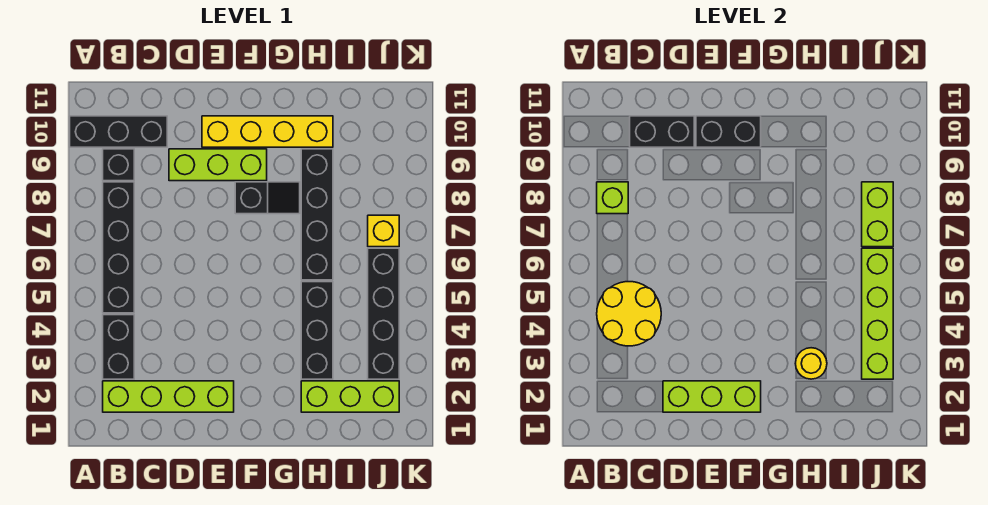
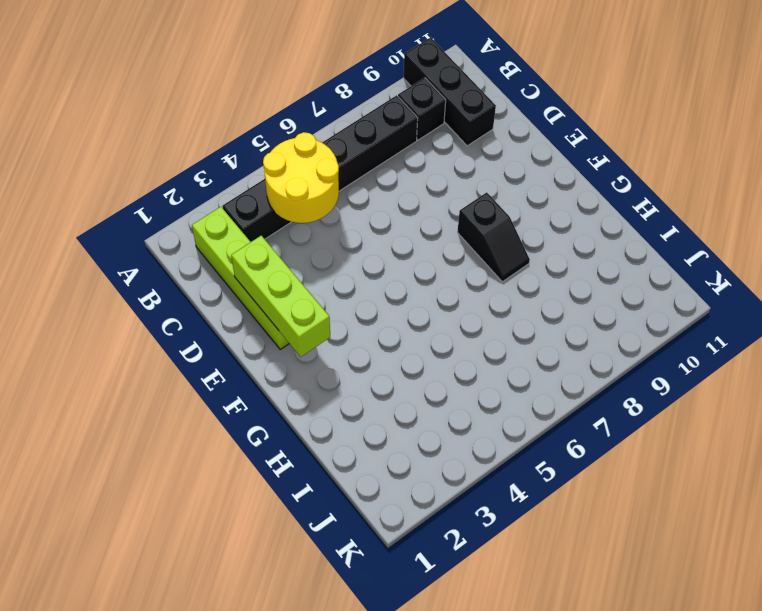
none -> lime brick D9:F9 level 1
none -> yellow brick E10:H10 level 1
none -> lime brick H2:J2 level 1

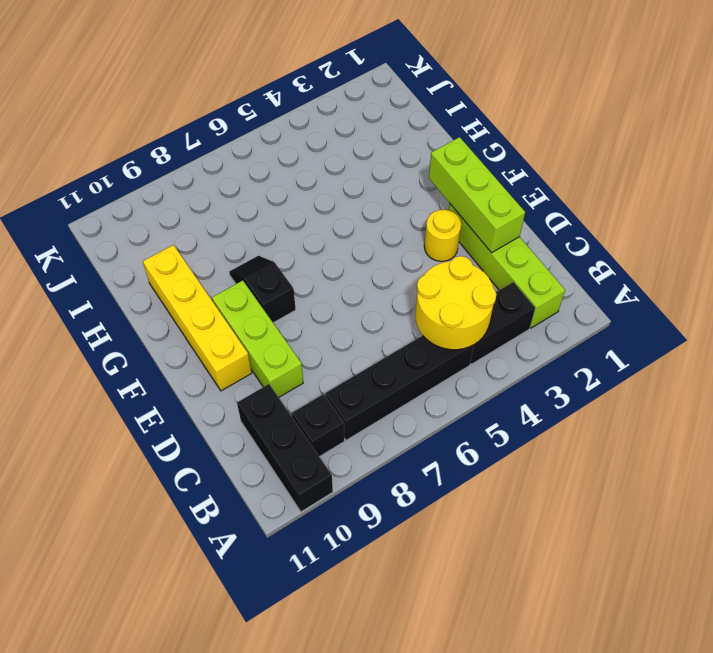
yellow round brick E3 level 1 -> yellow round brick H3 level 2
none -> lime brick H2:J2 level 1
none -> black brick H3:H5 level 1
none -> black brick H6:H9 level 1

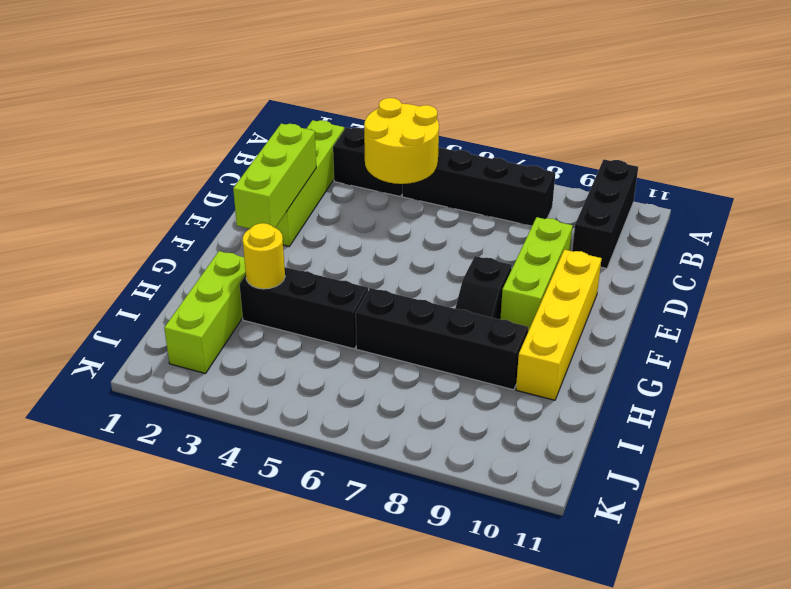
none -> black brick B9 level 1
none -> black brick J3:J6 level 1
none -> yellow brick J7 level 1

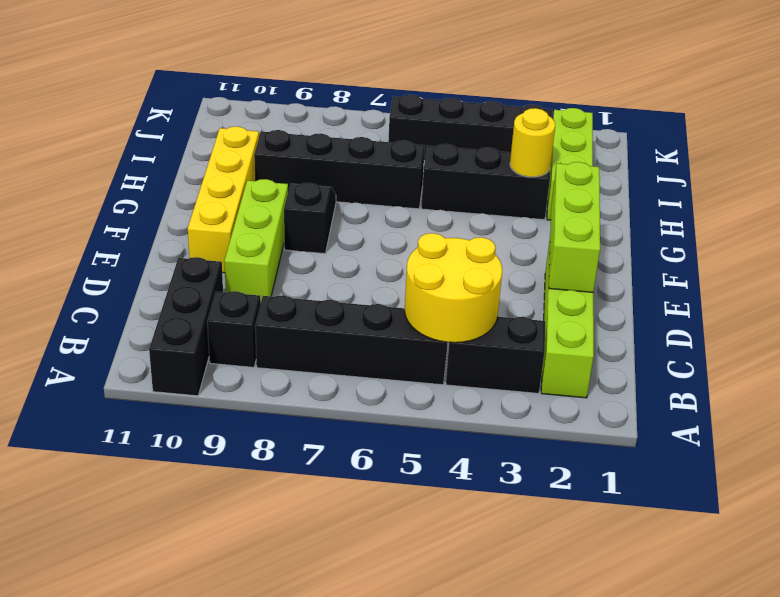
none -> yellow brick J7 level 1
none -> lime brick B8 level 2
none -> black brick C10:D10 level 2

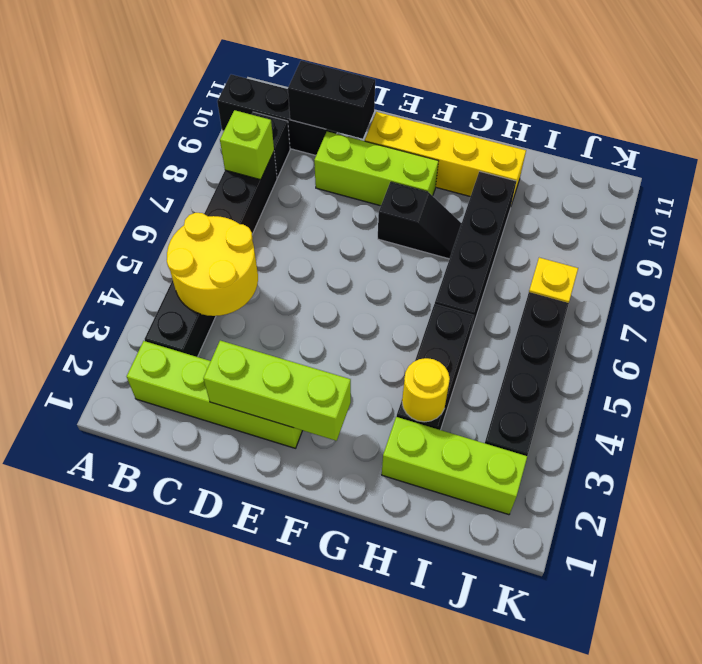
none -> black brick E10:F10 level 2
none -> lime brick J3:J6 level 2
none -> lime brick J7:J8 level 2

